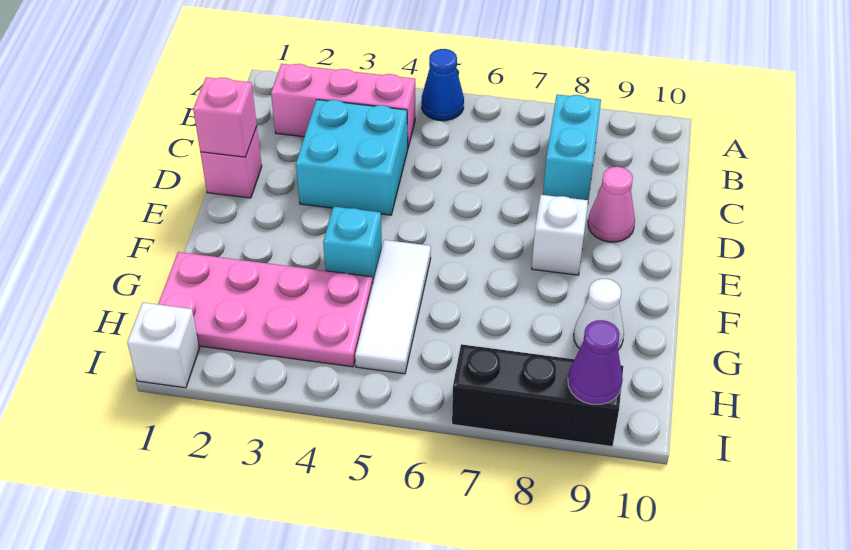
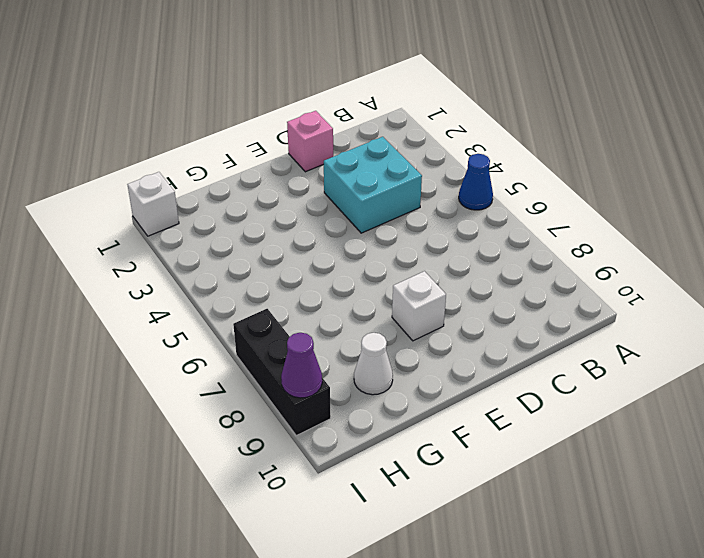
none -> pink brick B2:B4 level 1
none -> cyan brick B8:C8 level 1
none -> pink cone D9 level 1

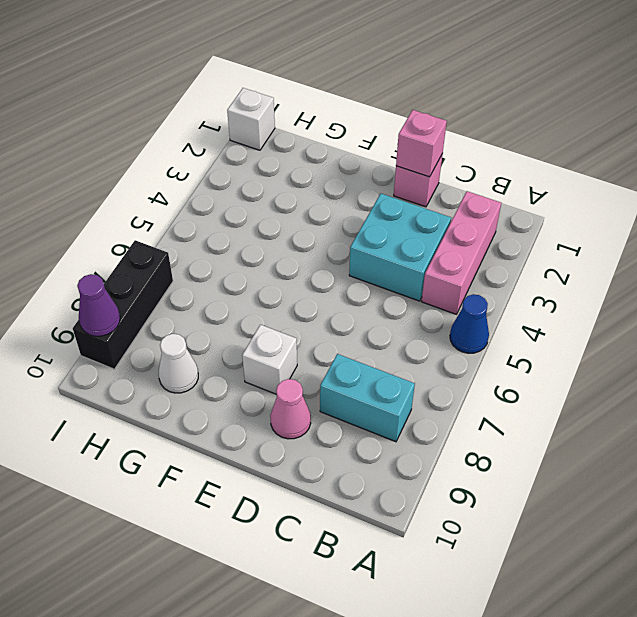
none -> cyan brick F4 level 1
none -> white tile F5:H5 level 1
none -> pink plate G1:H4 level 1

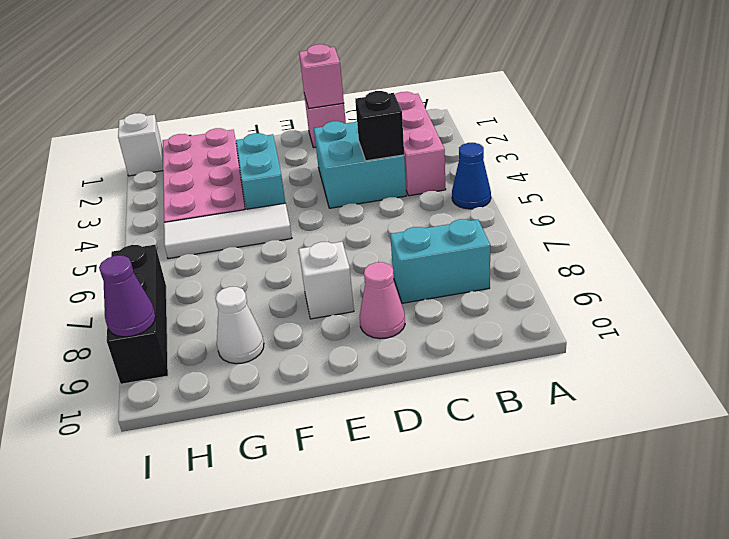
black brick C4 level 2 -> none
cyan brick F3:F4 level 1 -> cyan brick F4 level 1

